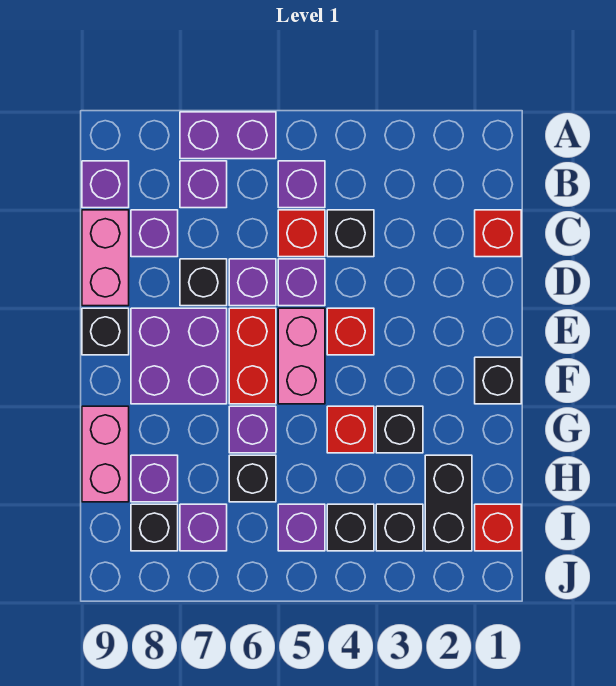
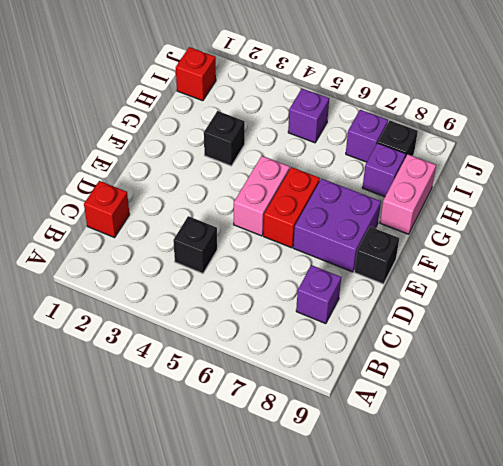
none -> purple brick A6:A7 level 1
none -> purple brick B5 level 1
none -> purple brick B7 level 1
none -> purple brick B9 level 1

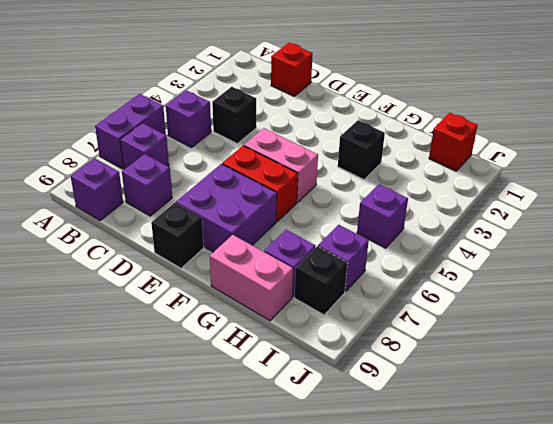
none -> red brick C5 level 1
none -> pink brick C9:D9 level 1
none -> purple brick D5 level 1
none -> purple brick D6 level 1

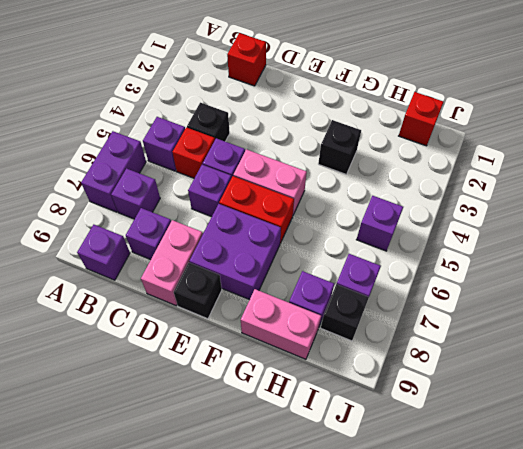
pink brick D8:D9 level 1 -> pink brick C9:D9 level 1
none -> black brick D7 level 1
none -> red brick E4 level 1
none -> black brick F1 level 1
none -> red brick G4 level 1

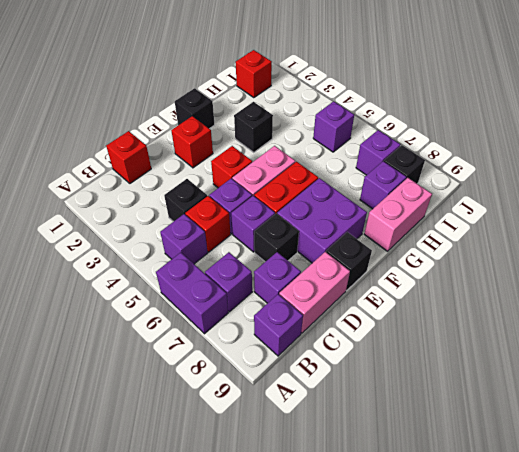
red brick E2 level 1 -> red brick G4 level 1
none -> purple brick G6 level 1
none -> black brick H2:I2 level 1
none -> black brick H6 level 1
none -> black brick I3 level 1

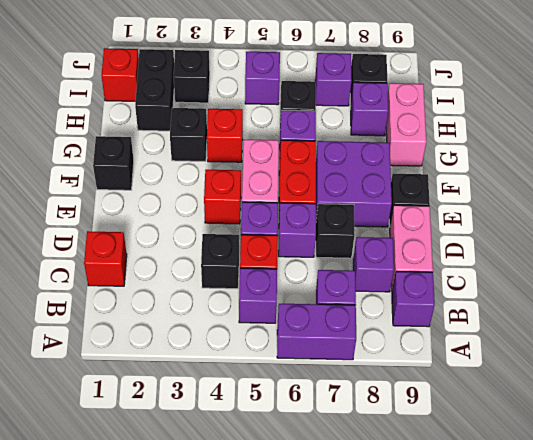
none -> black brick I4 level 1

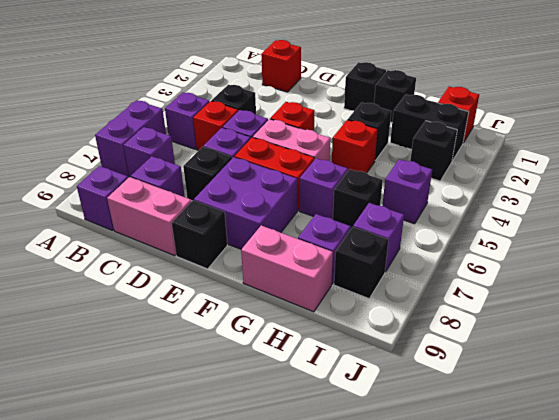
black brick G1 level 1 -> black brick I4 level 1

